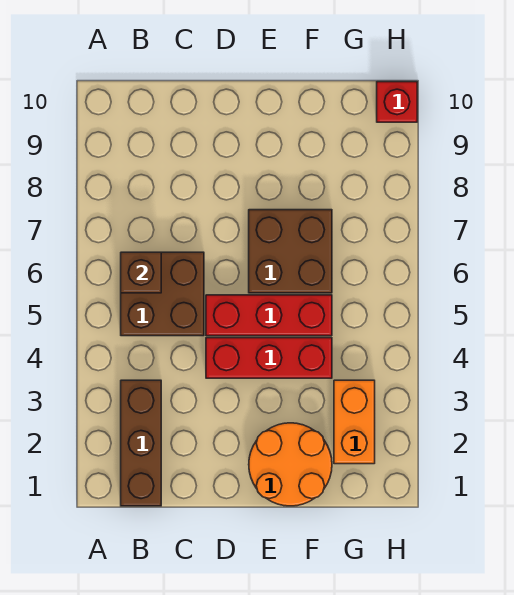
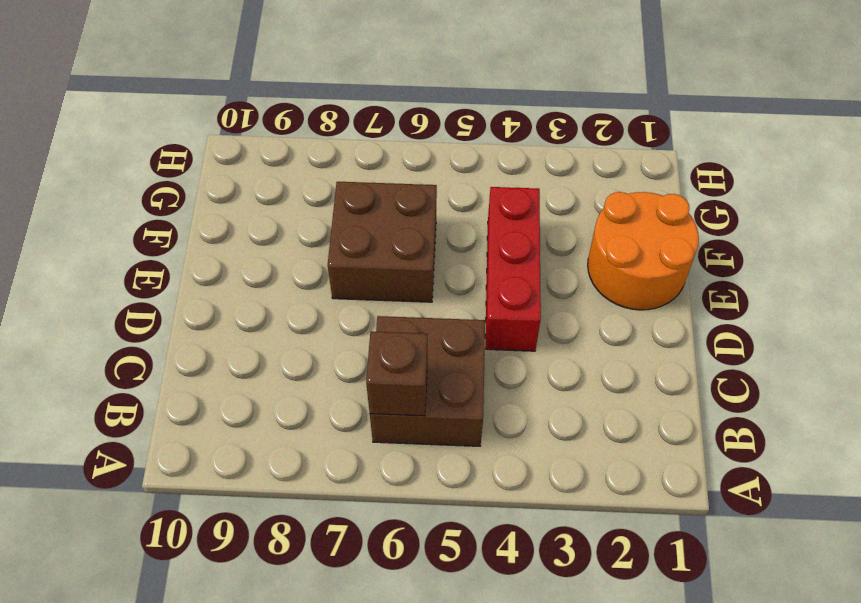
none -> brown brick B1:B3 level 1
none -> red brick D5:F5 level 1

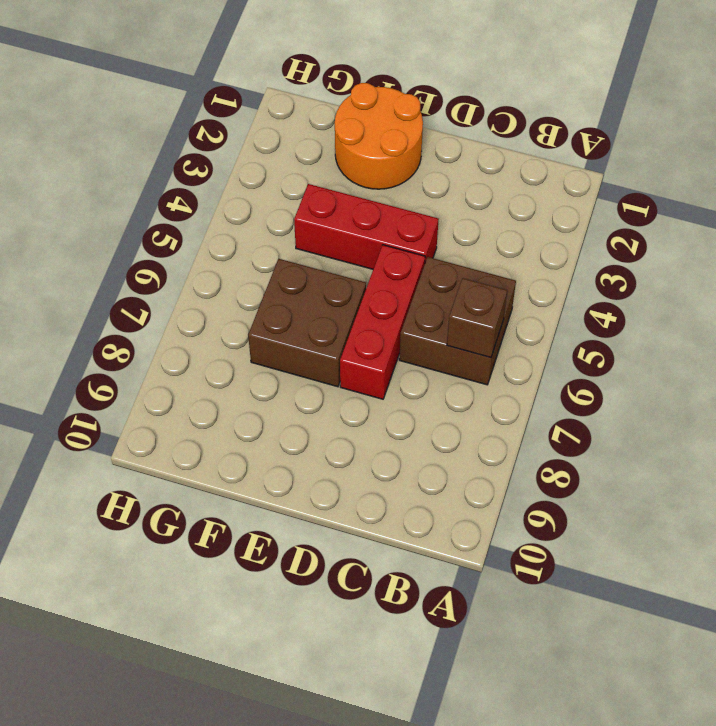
red brick D5:D7 level 1 -> red brick D5:F5 level 1
none -> brown brick B1:B3 level 1
none -> orange brick G2:G3 level 1

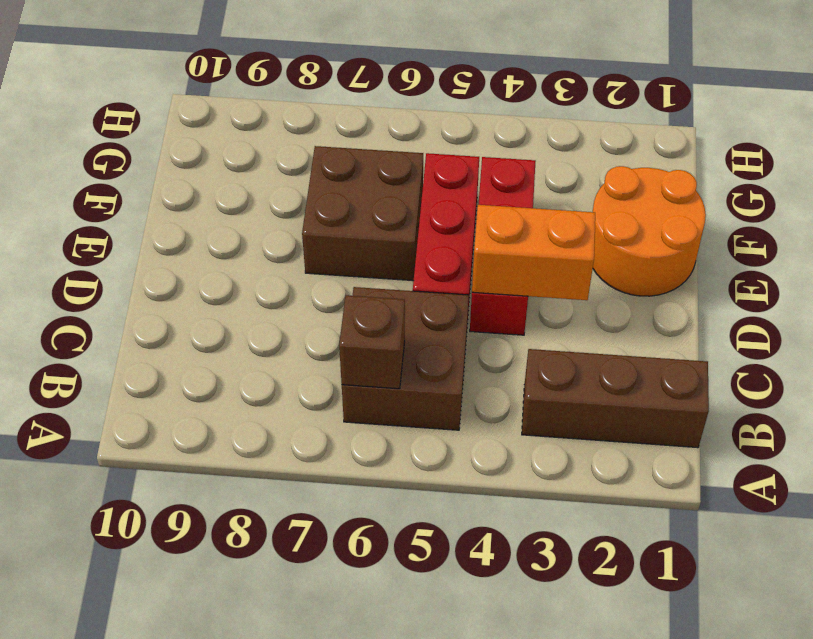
orange brick D3:D4 level 2 -> orange brick G2:G3 level 1
none -> red brick H10 level 1

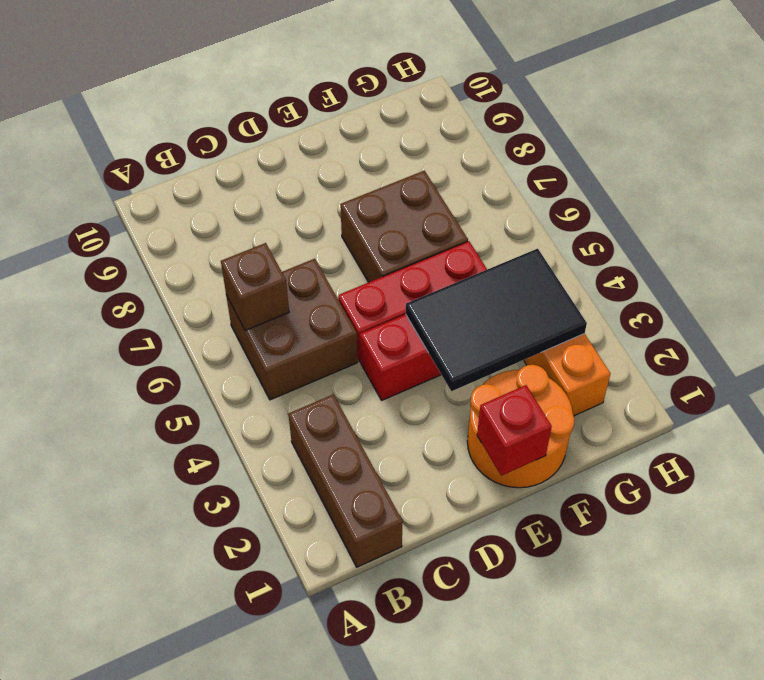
red brick E1 level 2 -> red brick H10 level 1
black tile E3:G4 level 2 -> none

